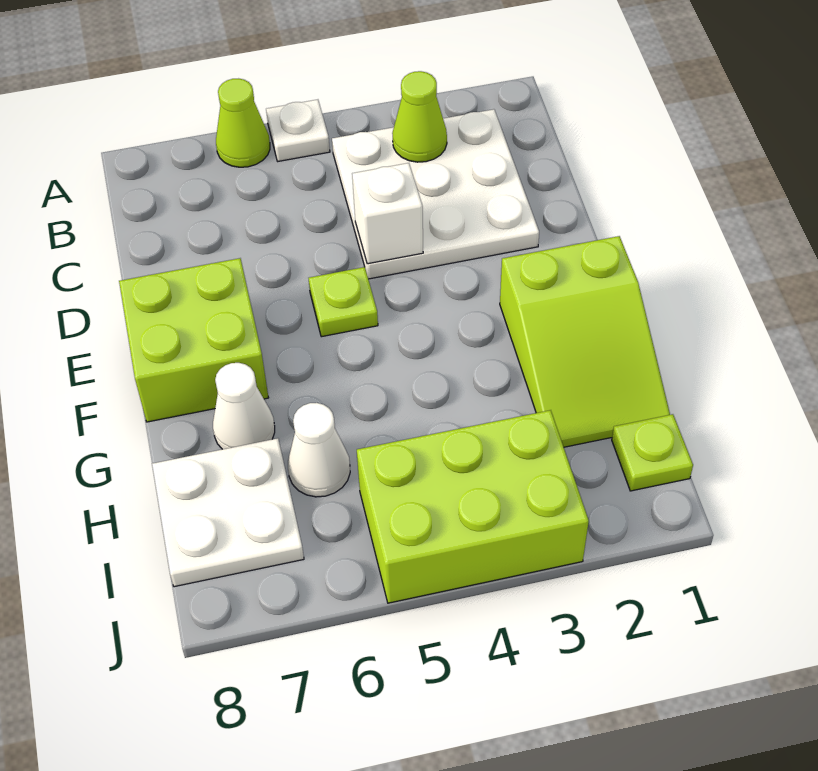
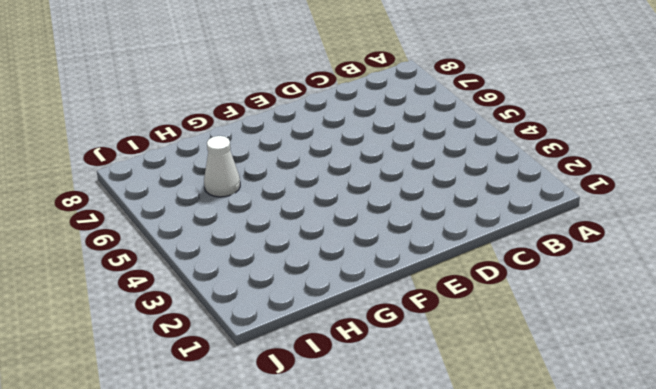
none -> white plate A5 level 1
none -> lime cone A6 level 1
none -> white plate B2:D4 level 1

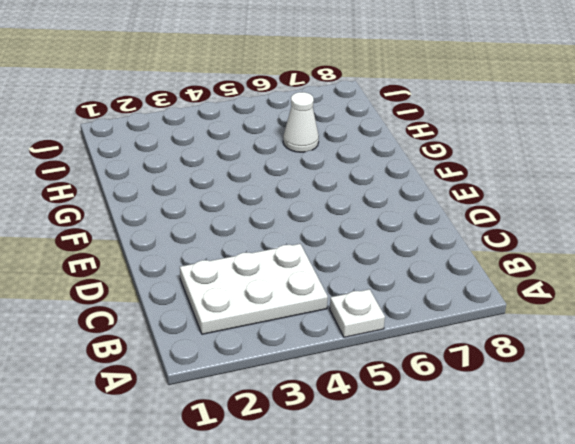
white plate B2:C4 level 1 -> white plate B2:D4 level 1
none -> lime cone A6 level 1
none -> lime plate E5 level 1
none -> lime brick E7:F8 level 1

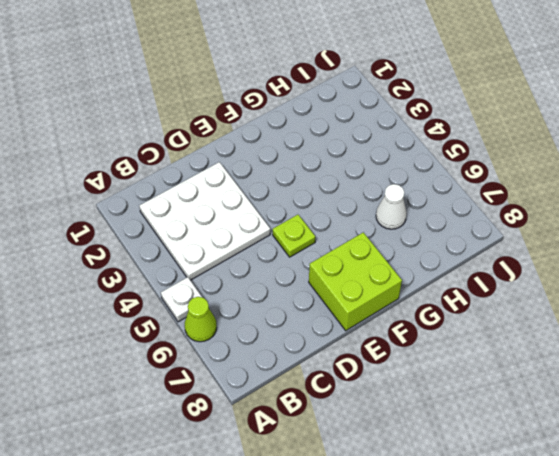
none -> lime slope F1:H2 level 1 top F
none -> white cone G7 level 1
none -> white plate H7:I8 level 1

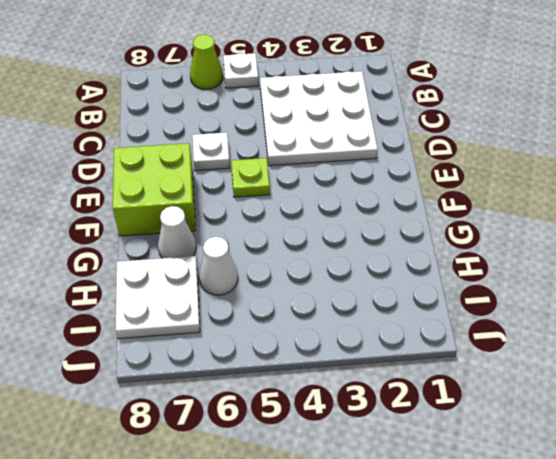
white plate D6 level 1 -> none
none -> lime slope F1:H2 level 1 top F
none -> lime plate I1 level 1
none -> lime brick I3:J5 level 1

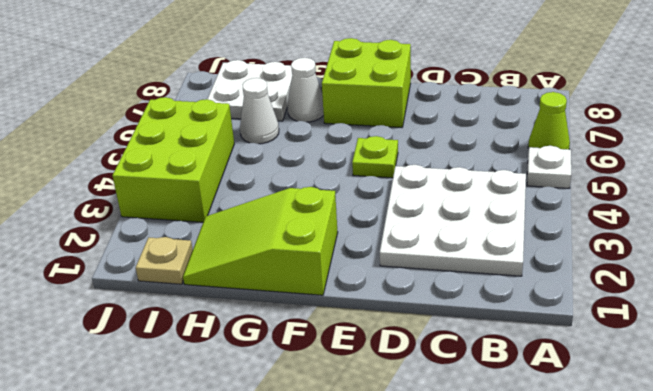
tan plate I1 level 1 -> lime plate I1 level 1
none -> lime cone B3 level 2
none -> white brick D4 level 2

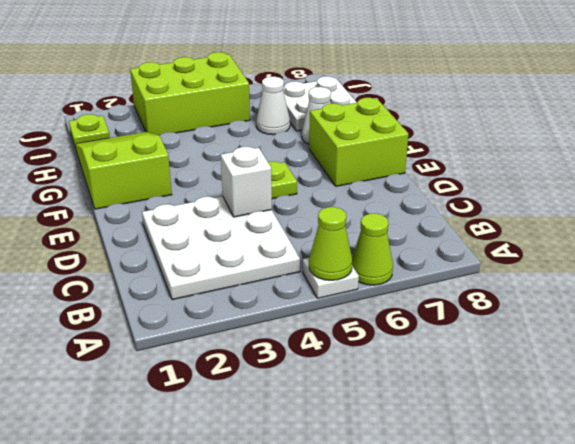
lime cone A5 level 2 -> lime cone B3 level 2

